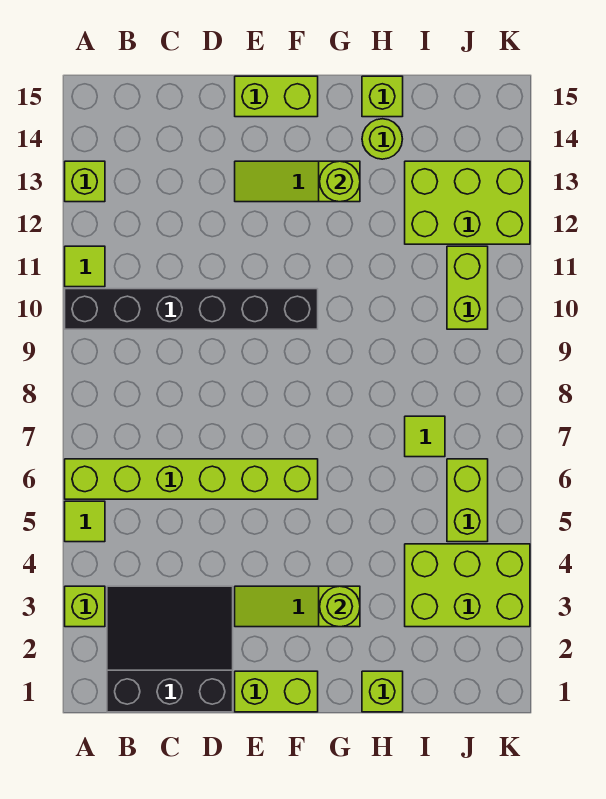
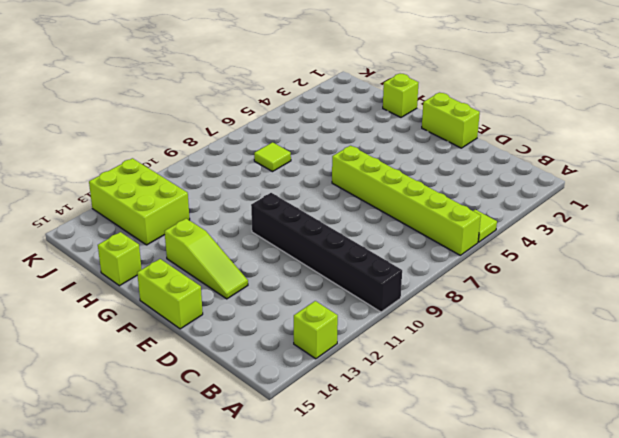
none -> lime brick A3 level 1
none -> lime tile A11 level 1
none -> black slope B1:D3 level 1 top 1

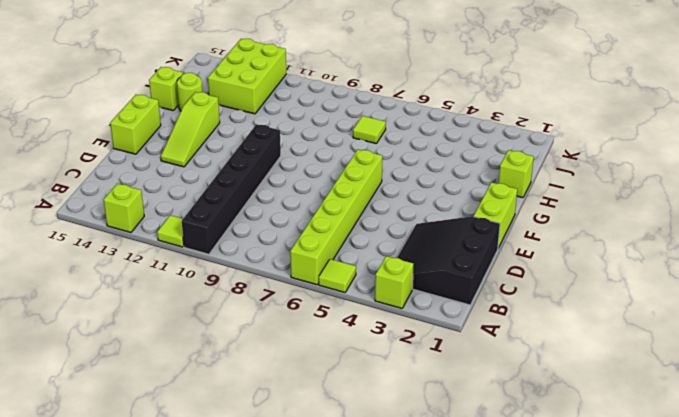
none -> lime slope E3:G3 level 1 top G
none -> lime brick I3:K4 level 1
none -> lime brick J5:J6 level 1

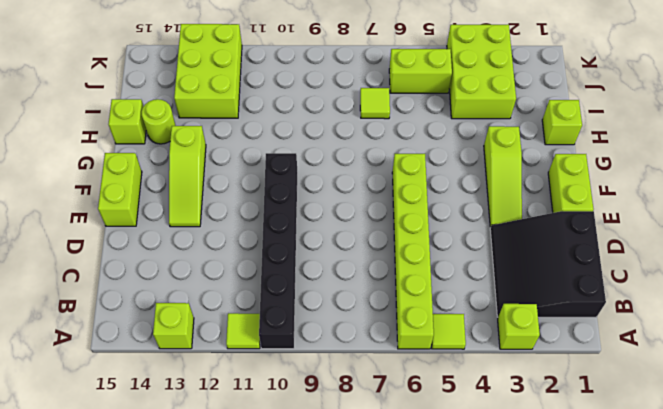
none -> lime brick J10:J11 level 1
none -> lime round brick G3 level 2
none -> lime round brick G13 level 2

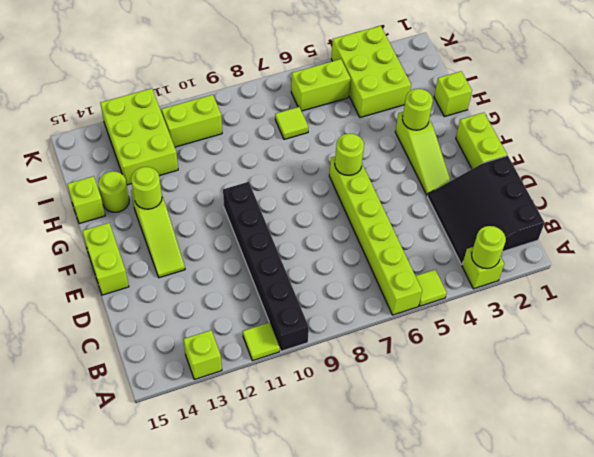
lime round brick A3 level 2 -> none
lime round brick F6 level 2 -> none

